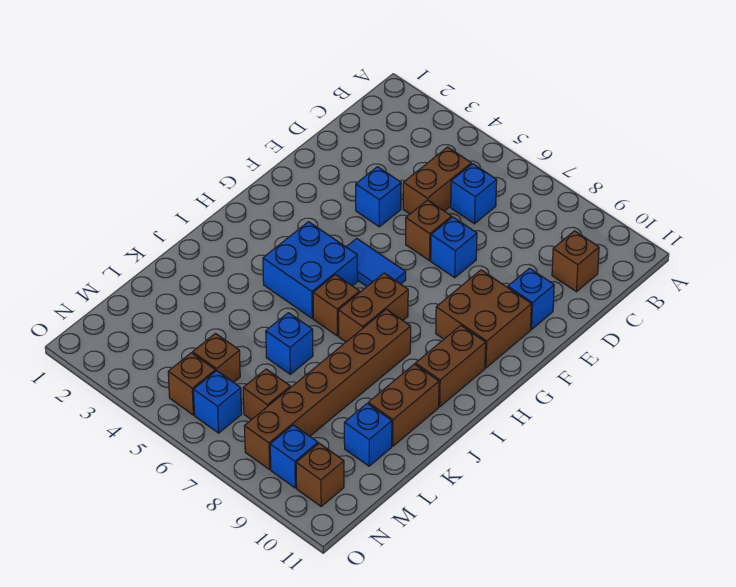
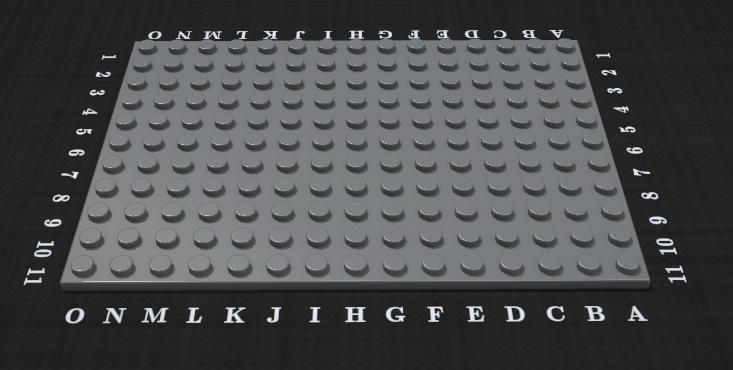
none -> brown brick C5:D5 level 1
none -> blue brick C6 level 1
none -> brown brick C10 level 1

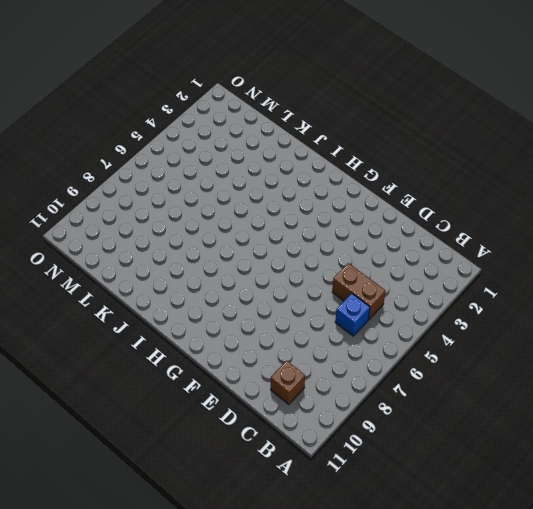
none -> blue brick E4 level 1
none -> brown brick E6 level 1
none -> blue brick E7 level 1

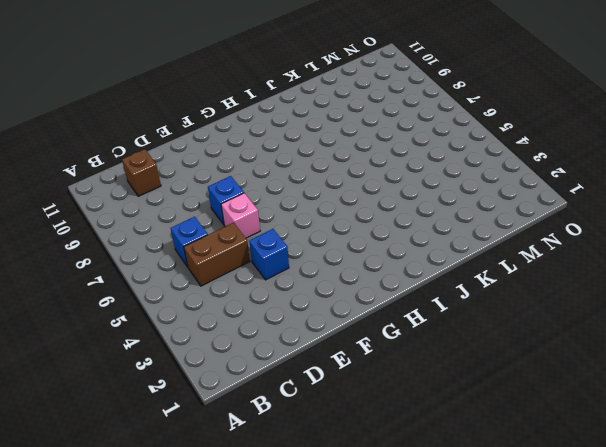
pink brick E6 level 1 -> brown brick E6 level 1
none -> blue brick E10 level 1
none -> brown brick F9:G10 level 1
none -> blue tile G5:G6 level 1

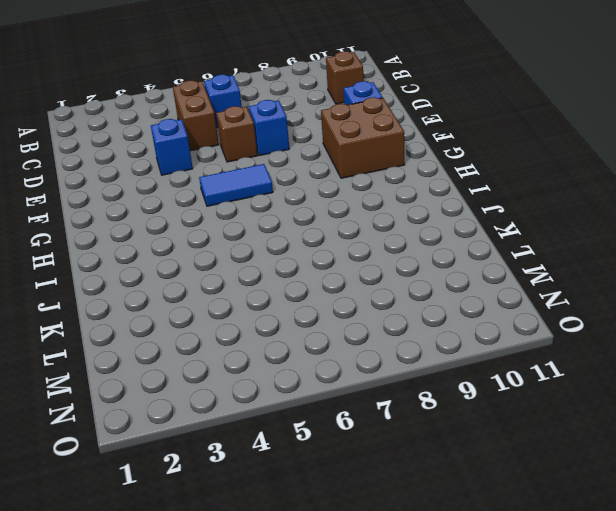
none -> blue brick H4:I5 level 1
none -> brown brick H7:I7 level 1
none -> brown brick H10:I10 level 1

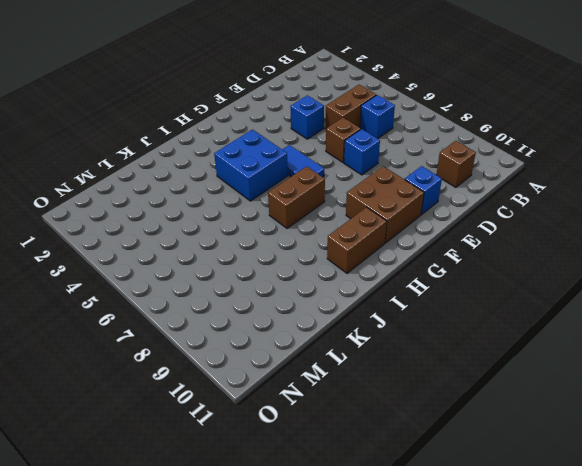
none -> brown brick I6 level 1
none -> brown brick I8:N8 level 1
none -> brown brick J10:K10 level 1

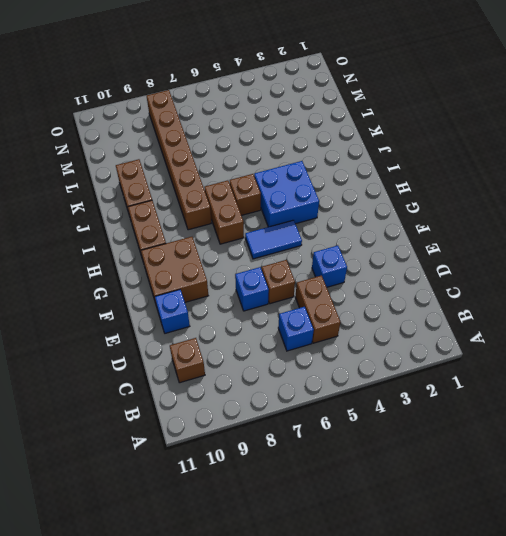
none -> blue brick K6 level 1
none -> blue brick L10 level 1
none -> brown brick M5 level 1

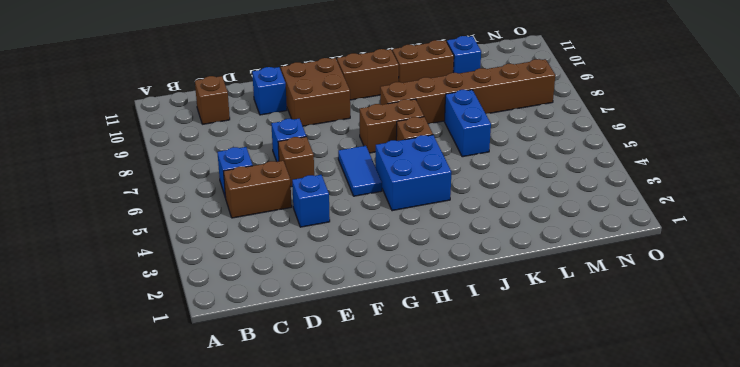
blue brick K6:K7 level 1 -> blue brick K6 level 1
none -> brown brick M5 level 1
none -> brown brick M7 level 1
none -> brown brick N5 level 1

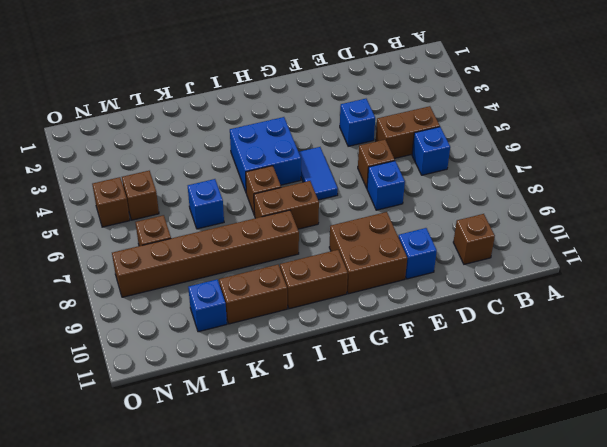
none -> blue brick N6 level 1
none -> blue brick N9 level 1
none -> brown brick N10 level 1

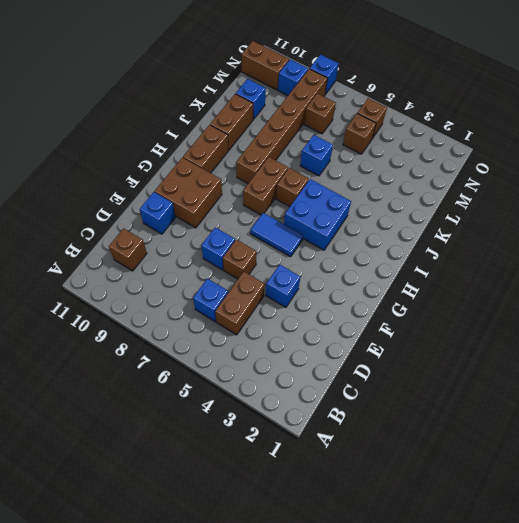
brown brick N10:N11 level 1 -> brown brick N10 level 1
blue brick O8 level 1 -> blue brick N6 level 1

